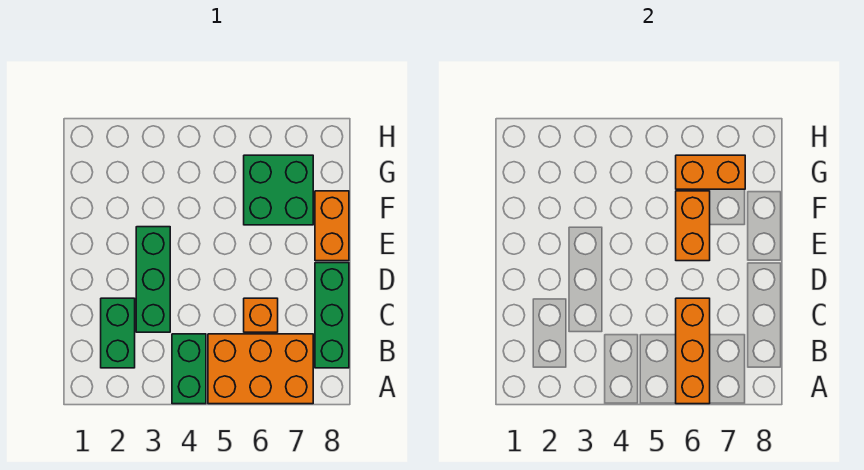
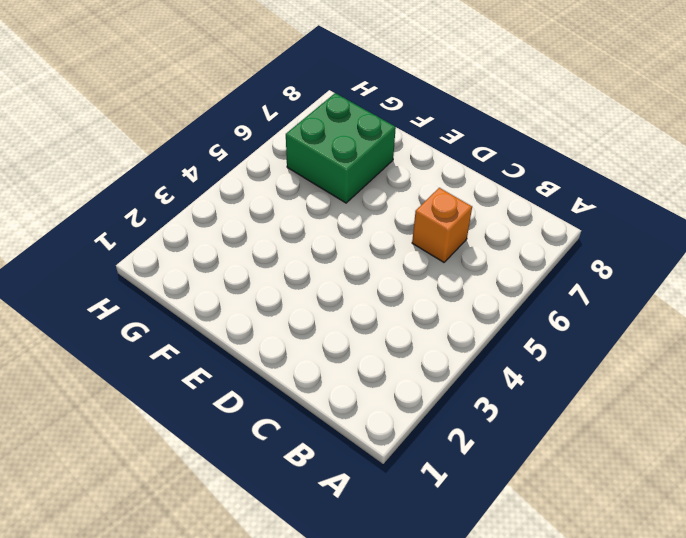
none -> green brick A4:B4 level 1
none -> orange brick A5:B7 level 1

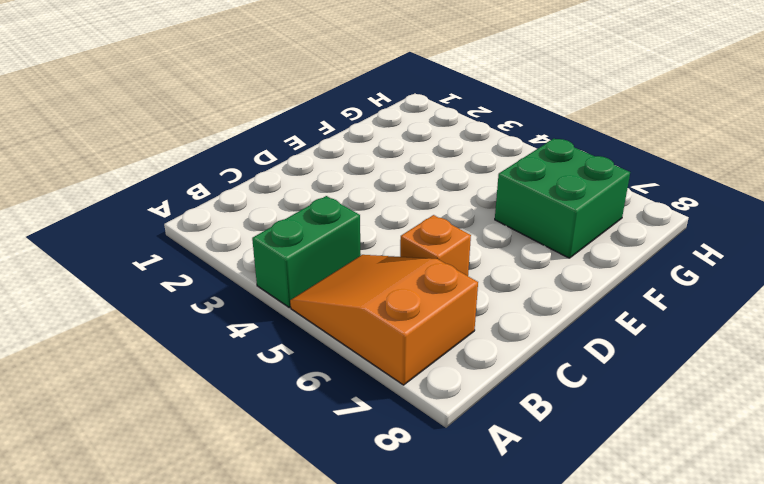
orange slope A5:B7 level 1 top 7 -> orange brick A5:B7 level 1
none -> green brick B2:C2 level 1
none -> green brick B8:D8 level 1

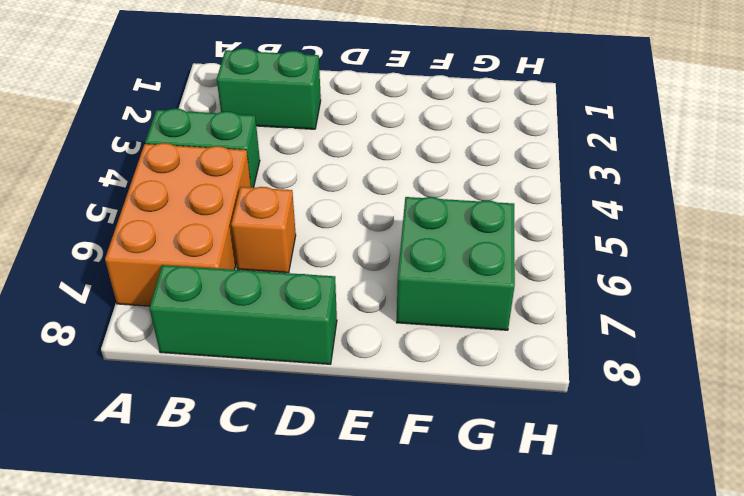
none -> green brick C3:E3 level 1
none -> orange brick E8:F8 level 1

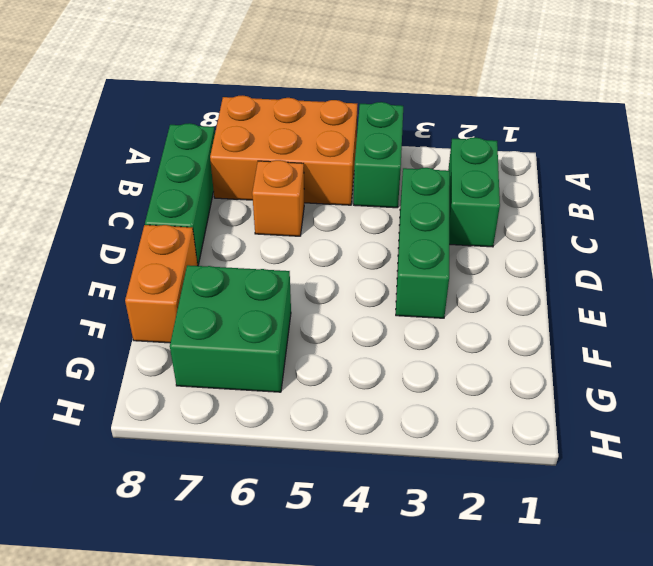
none -> orange brick A6:C6 level 2
none -> orange brick E6:F6 level 2

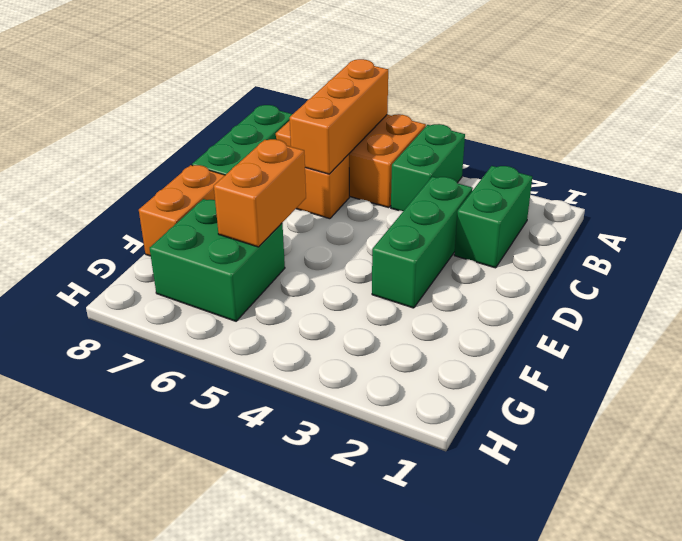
none -> orange brick G6:G7 level 2

